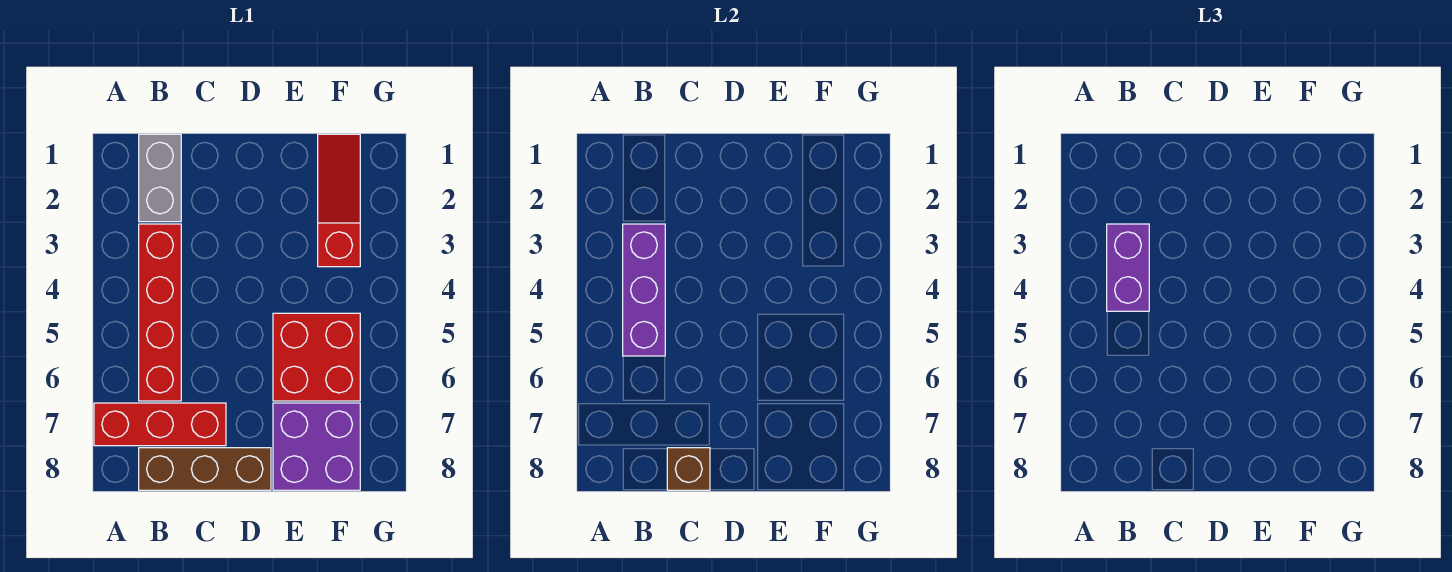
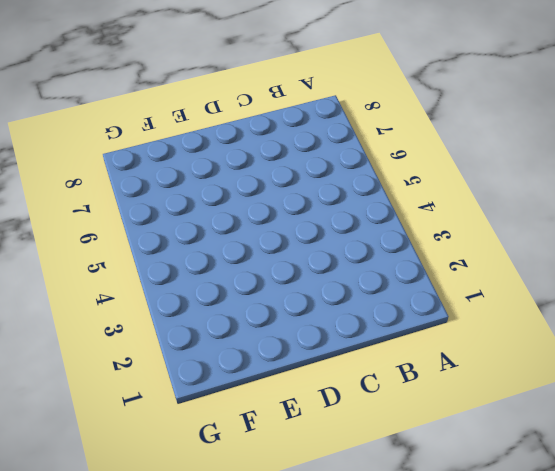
none -> red brick A7:C7 level 1
none -> grey brick B1:B2 level 1

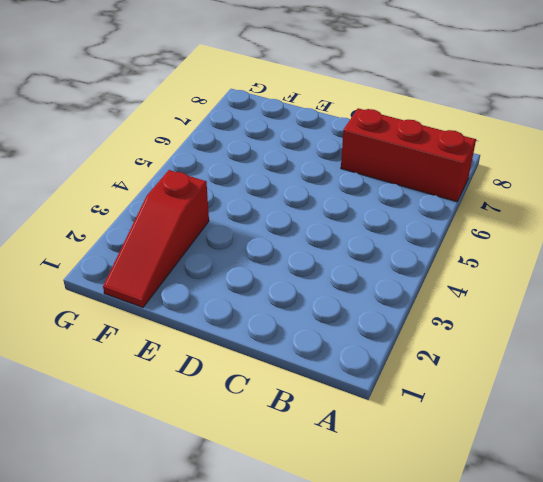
none -> grey brick B1:B2 level 1
none -> red brick B3:B6 level 1

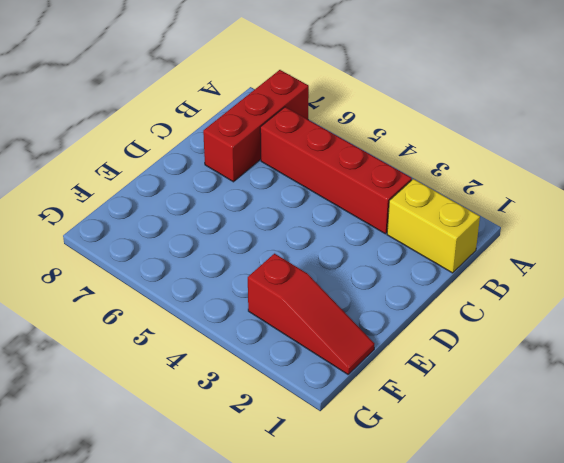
yellow brick B1:B2 level 1 -> grey brick B1:B2 level 1
none -> brown brick B8:D8 level 1
none -> red brick E5:F6 level 1

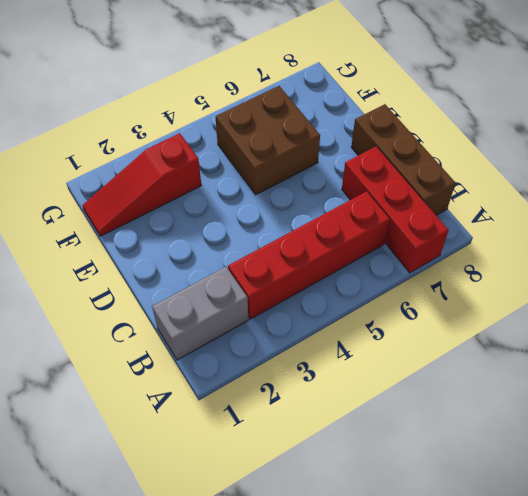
brown brick E5:F6 level 1 -> red brick E5:F6 level 1
none -> purple brick E7:F8 level 1
none -> purple brick B3:B5 level 2

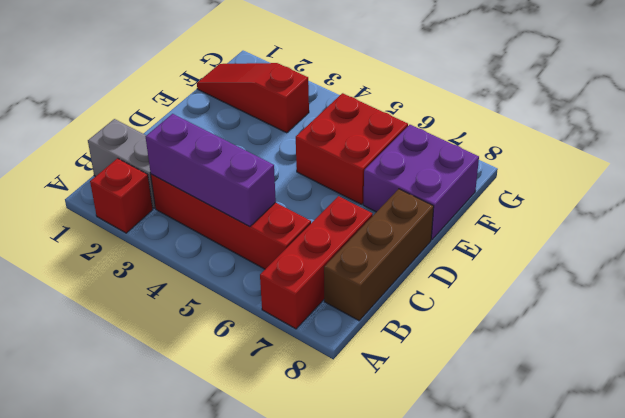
red brick A2 level 1 -> none
none -> brown brick C8 level 2
none -> purple brick B3:B4 level 3

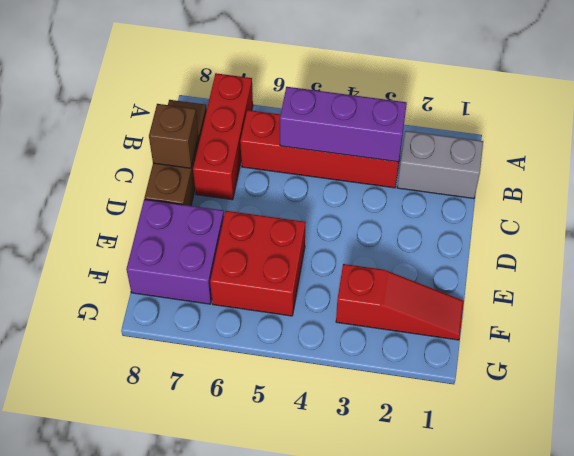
none -> purple brick B3:B4 level 3

